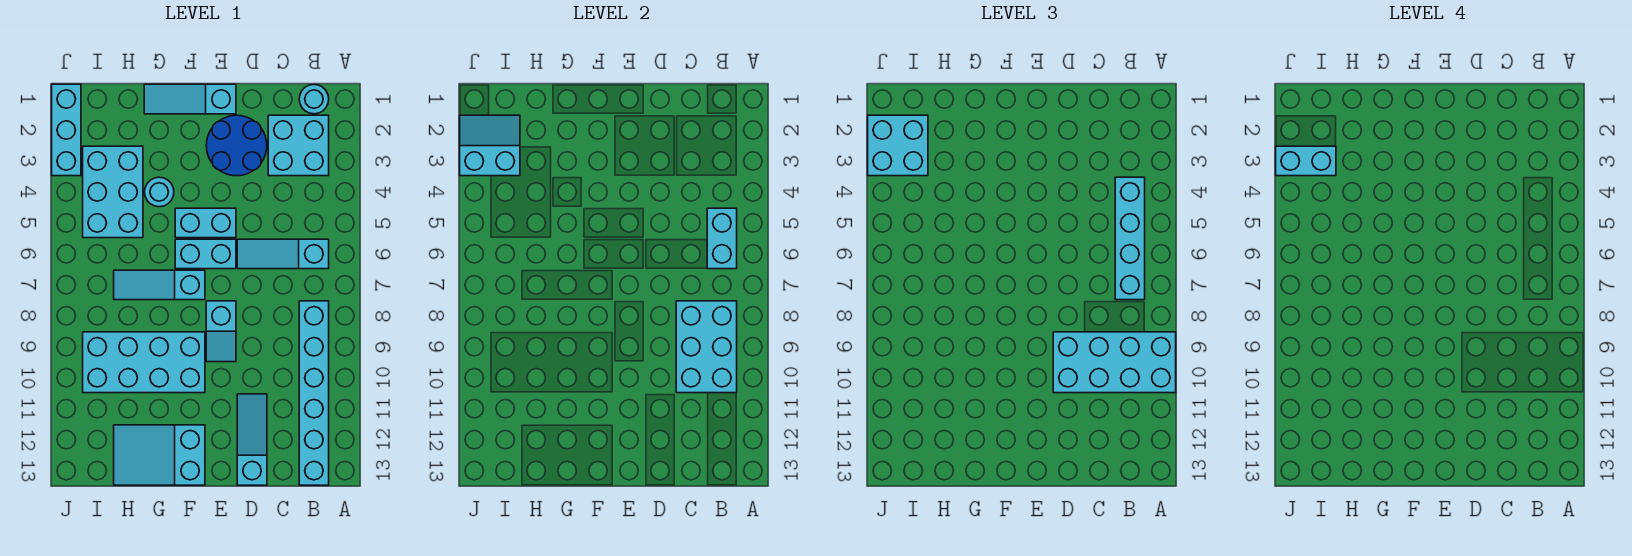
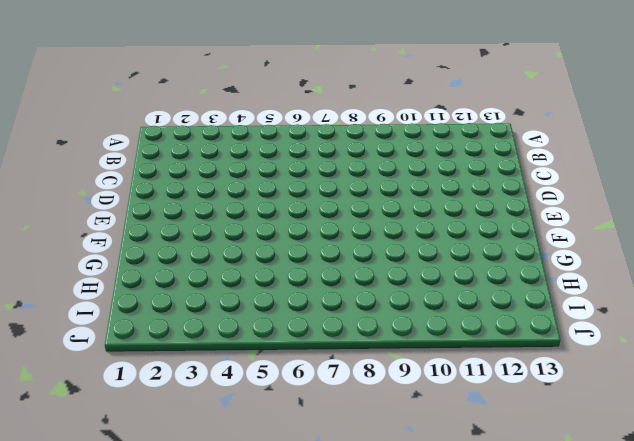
none -> cyan round brick B1 level 1
none -> cyan brick B2:C3 level 1
none -> cyan slope B6:D6 level 1 top B

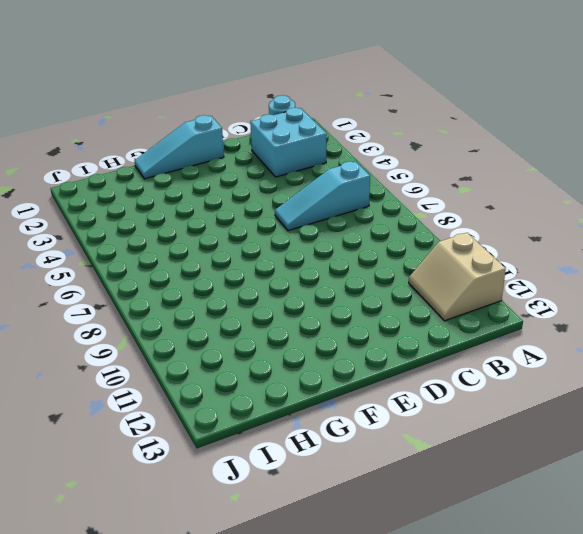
tan slope A11:B12 level 1 top A -> cyan brick B8:B13 level 1
none -> blue round brick D2:E3 level 1
none -> cyan slope D11:D13 level 1 top 13
none -> cyan brick E5:F5 level 1

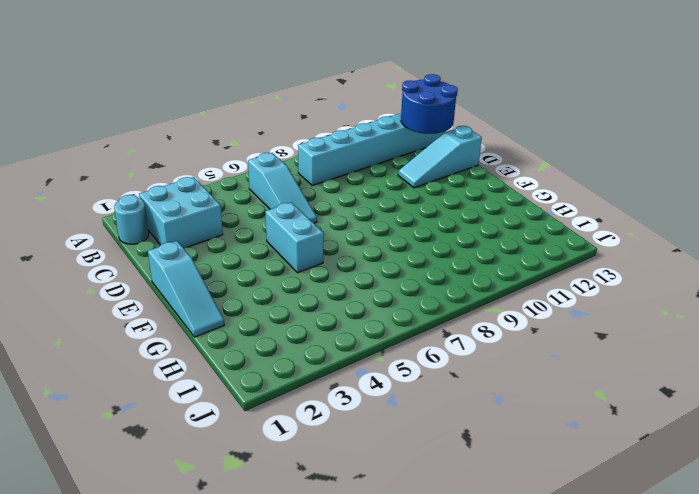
blue round brick B12:C13 level 2 -> blue round brick D2:E3 level 1
none -> cyan brick E6:F6 level 1
none -> cyan slope E8:E9 level 1 top 8
none -> cyan slope F7:H7 level 1 top F

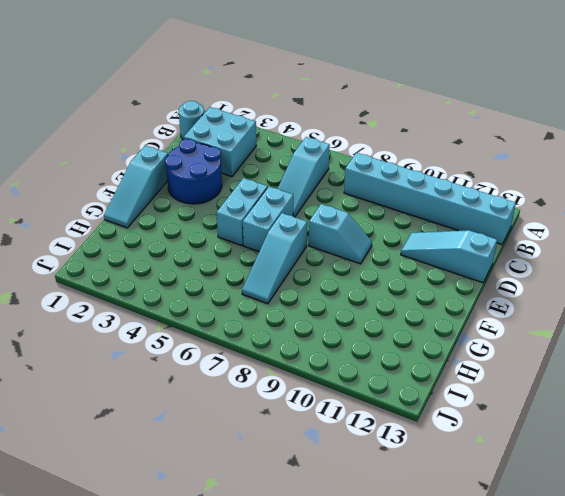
none -> cyan brick F9:I10 level 1
none -> cyan slope F12:H13 level 1 top F
none -> cyan round brick G4 level 1

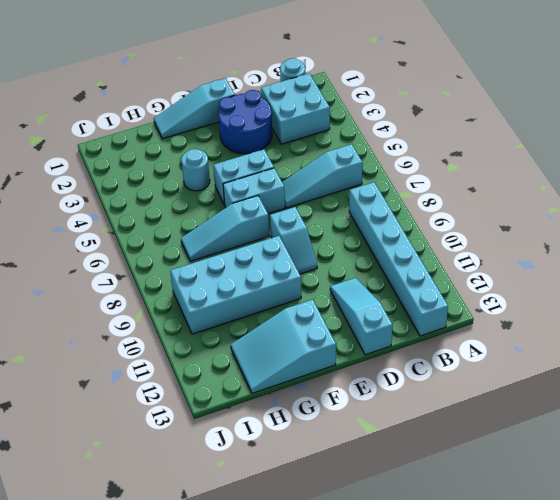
none -> cyan brick H3:I5 level 1
none -> cyan brick J1:J3 level 1
none -> cyan brick B5:B6 level 2

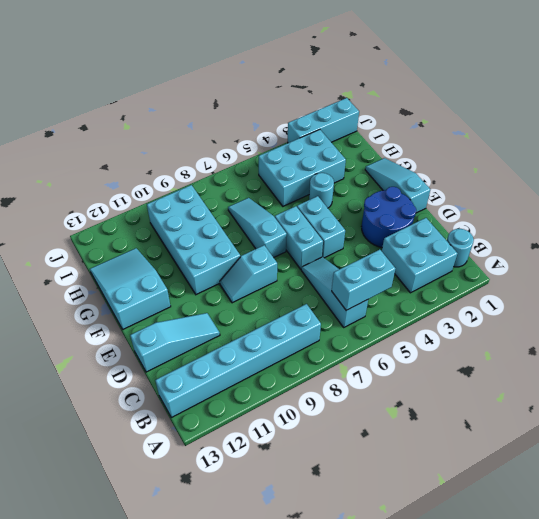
none -> cyan brick B8:C10 level 2
none -> cyan slope I2:J3 level 2 top 3
none -> cyan brick A9:D10 level 3

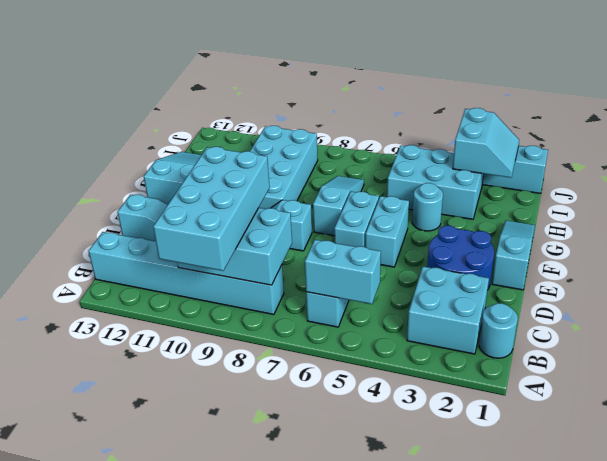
none -> cyan brick B4:B7 level 3
none -> cyan brick I2:J3 level 3
none -> cyan brick I3:J3 level 4

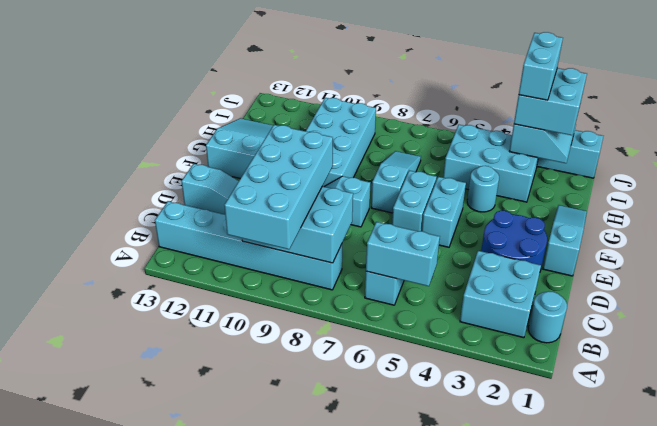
none -> cyan brick B4:B7 level 3

